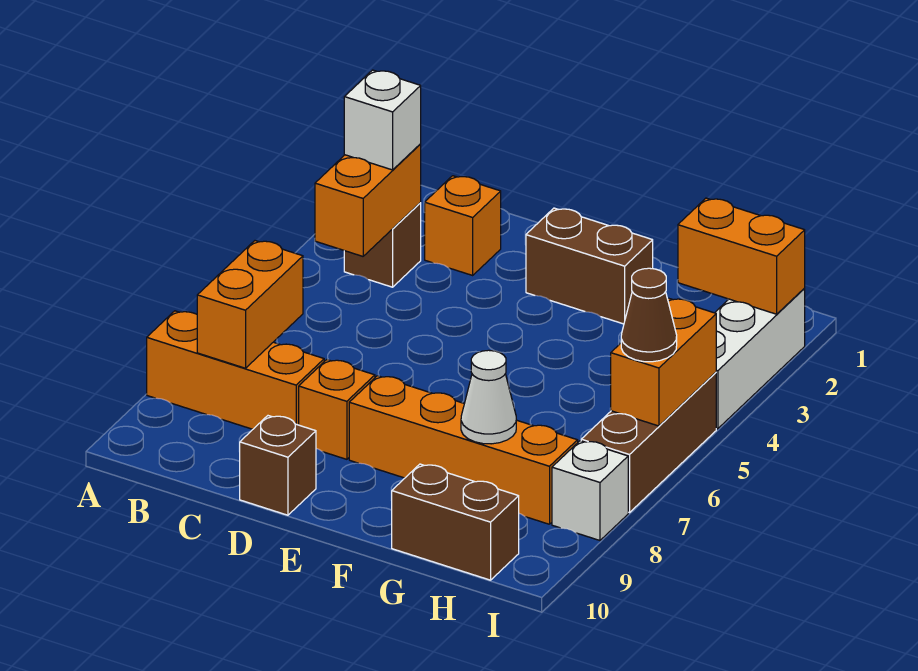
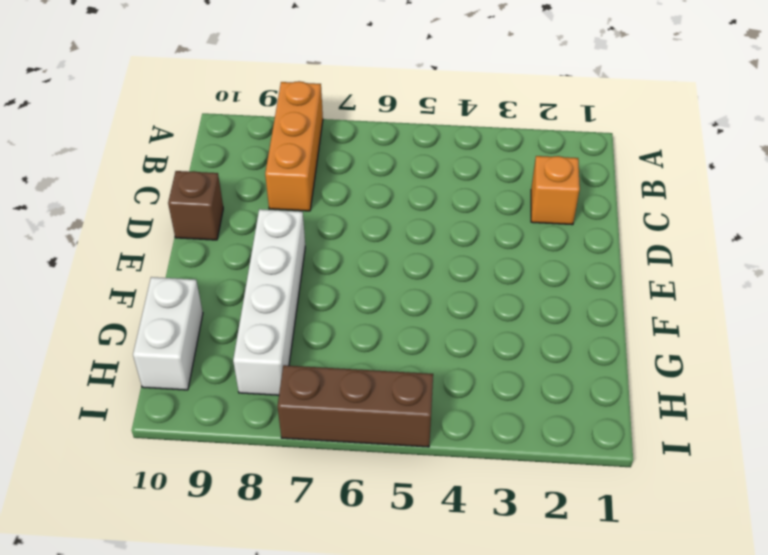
white brick E8:H8 level 1 -> orange brick E8:H8 level 1
white brick G10:H10 level 1 -> brown brick G10:H10 level 1
none -> brown brick B3 level 1
none -> orange brick D8 level 1
none -> brown brick E2:F2 level 1

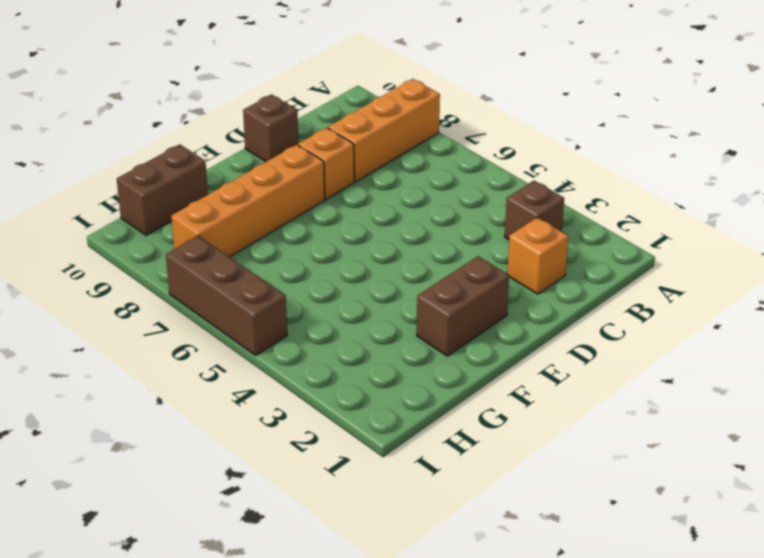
none -> white brick I2:I4 level 1
none -> white brick I8 level 1
none -> orange brick B3:B4 level 2

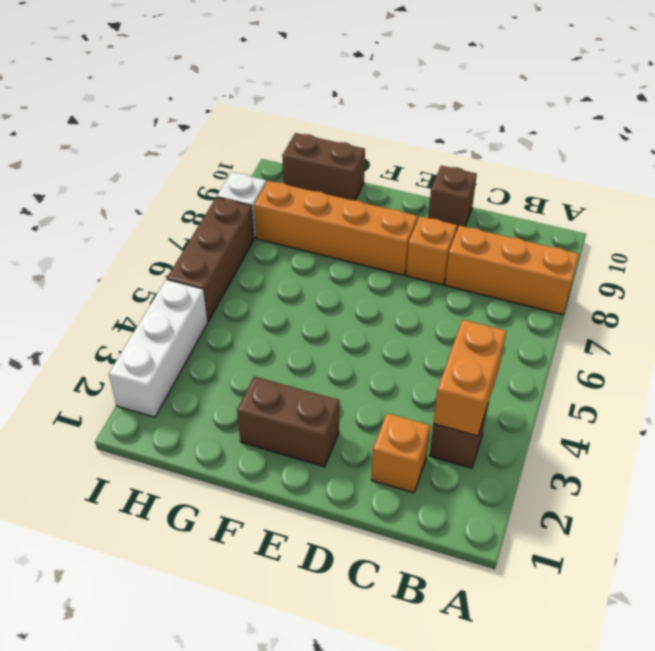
none -> orange brick B7:B8 level 2
none -> white cone G8 level 2
none -> orange brick H2:I2 level 2

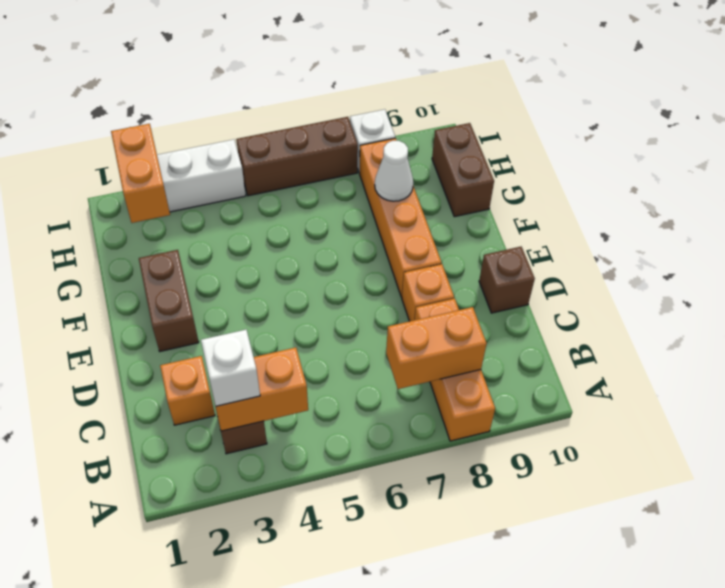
none -> orange brick I5:I6 level 2
none -> brown cone I6 level 3

